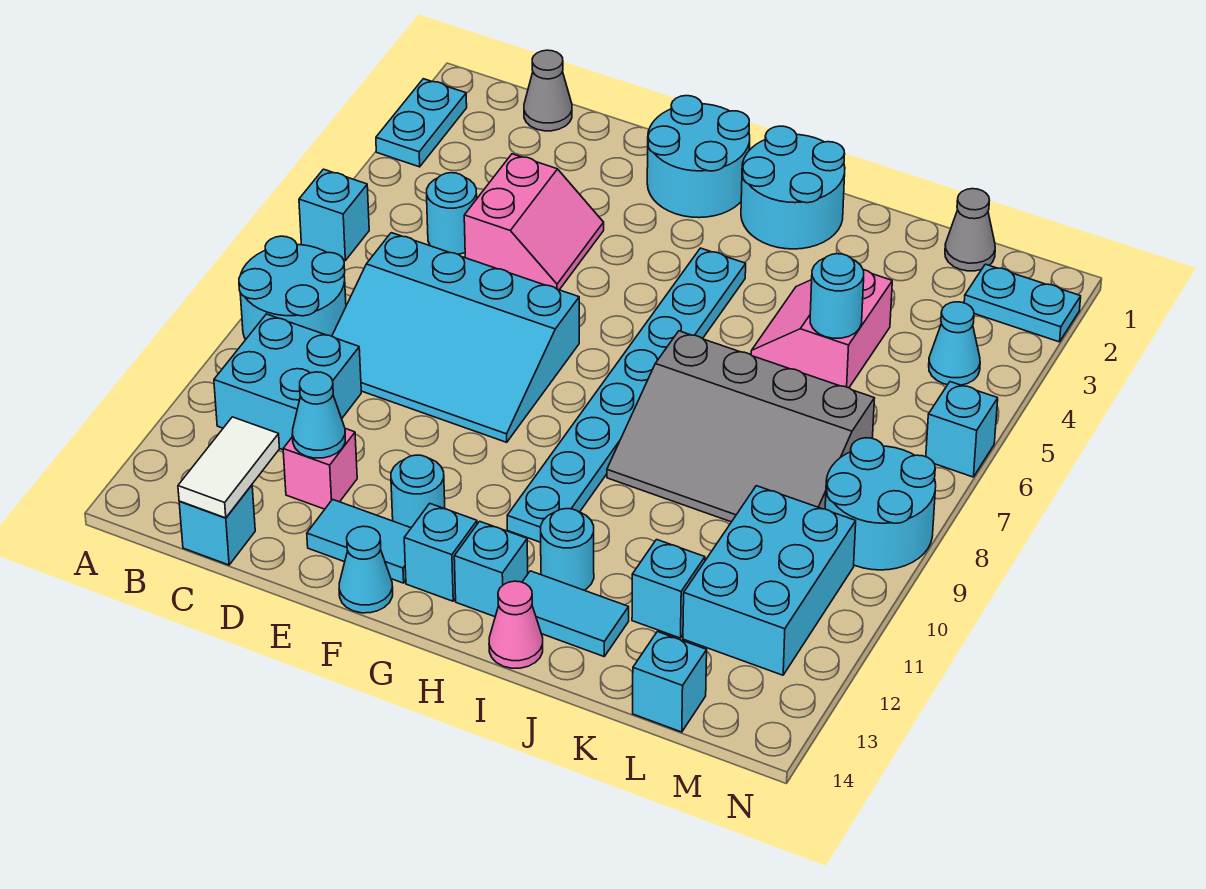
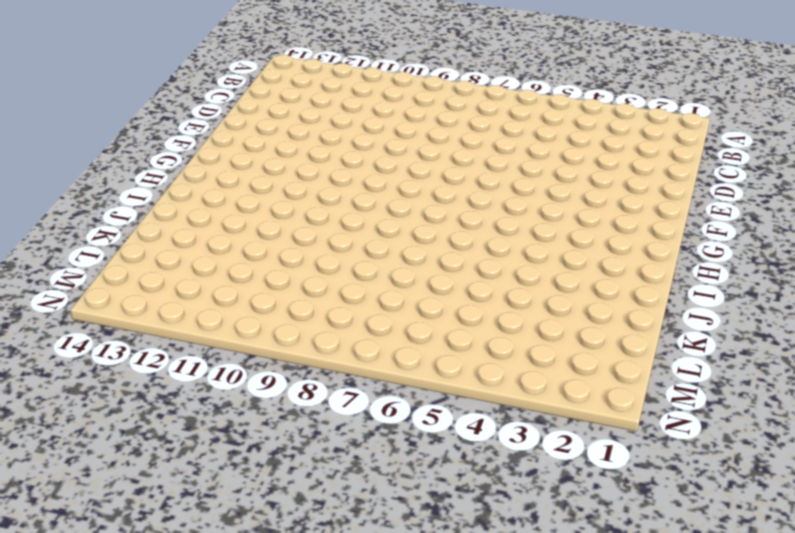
none -> cyan plate A2:A3 level 1
none -> cyan brick A6 level 1
none -> cyan round brick A8:B9 level 1
none -> cyan brick B10:C11 level 1

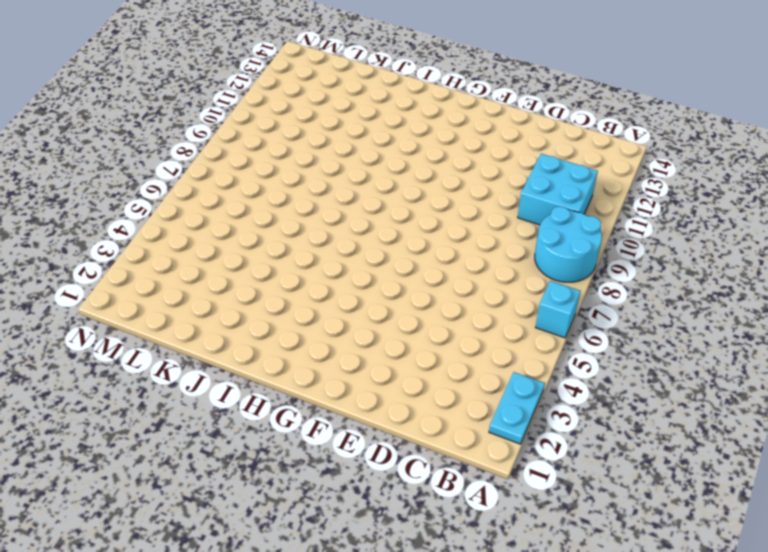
none -> grey cone C1 level 1
none -> cyan round brick C5 level 1
none -> cyan slope C7:F9 level 1 top 7
none -> cyan brick C14 level 1

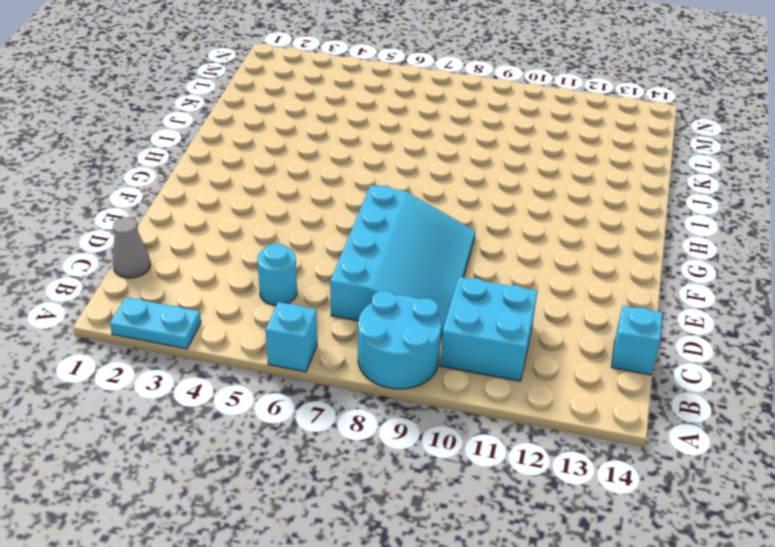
none -> pink slope D4:E5 level 1 top D
none -> pink brick D12 level 1
none -> cyan tile E13:F13 level 1
none -> cyan round brick F1:G2 level 1

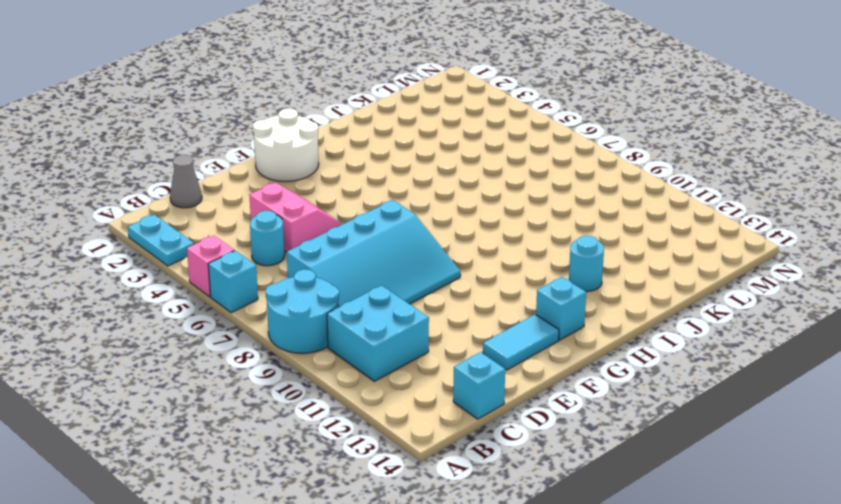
pink brick A5 level 1 -> pink brick D12 level 1
white round brick F1:G2 level 1 -> cyan round brick F1:G2 level 1
none -> cyan round brick F12 level 1
none -> cyan cone F14 level 1
none -> cyan round brick H1:I2 level 1
none -> cyan plate H4:H11 level 1

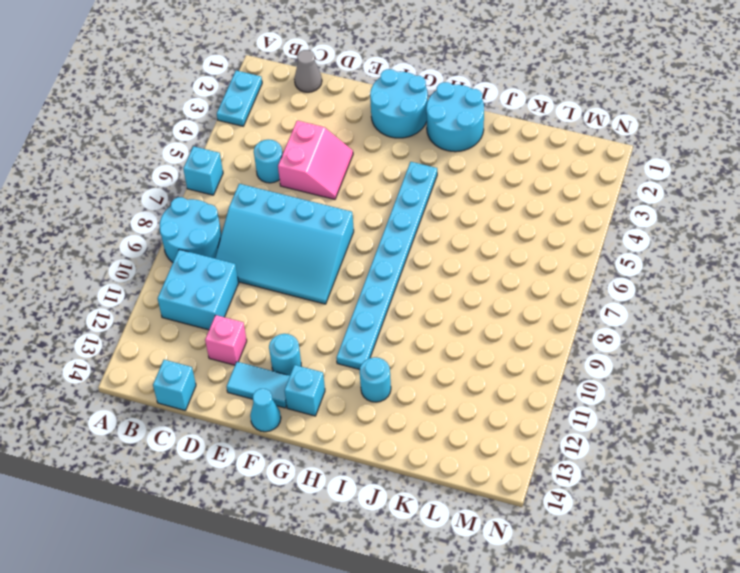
none -> cyan brick H13 level 1
none -> grey slope I7:L9 level 1 top 7
none -> cyan tile I13:J13 level 1
none -> pink cone I14 level 1

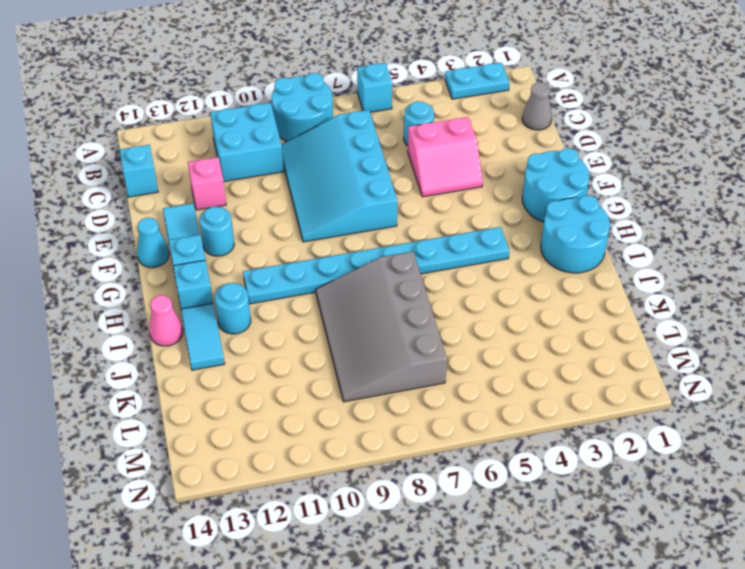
none -> pink slope J4:K5 level 1 top K
none -> cyan brick K12 level 1
none -> grey cone L1 level 1
none -> cyan brick L10:M12 level 1

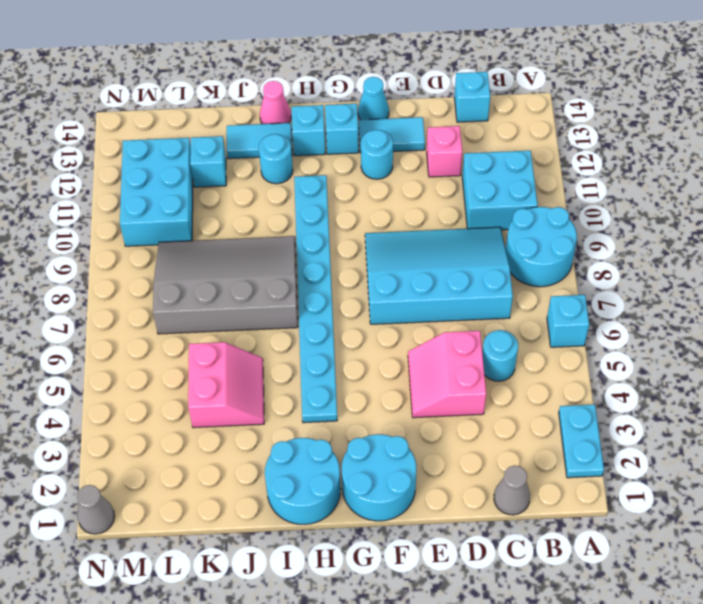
grey cone N1 level 1 -> grey cone L1 level 1
none -> cyan brick L14 level 1
none -> cyan plate M2:N2 level 1
none -> cyan cone M4 level 1
none -> cyan round brick M8:N9 level 1

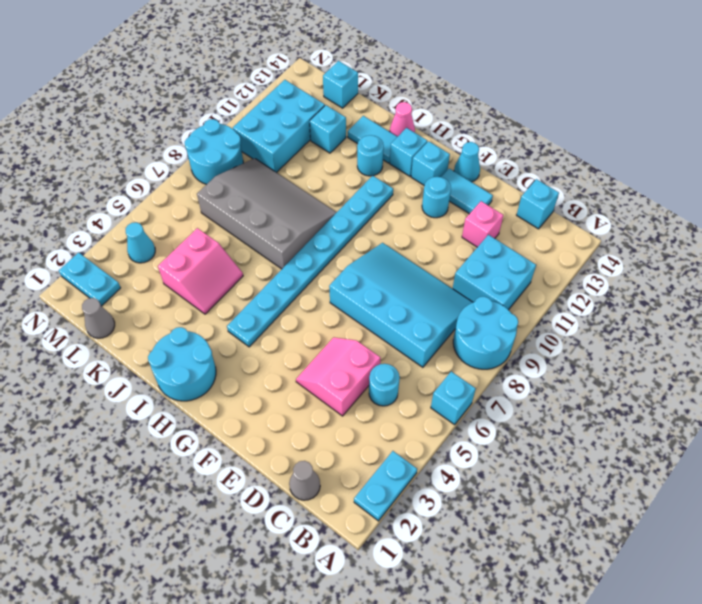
none -> cyan round brick F1:G2 level 1
none -> cyan brick N6 level 1
none -> white tile C13:C14 level 2
none -> cyan cone D12 level 2

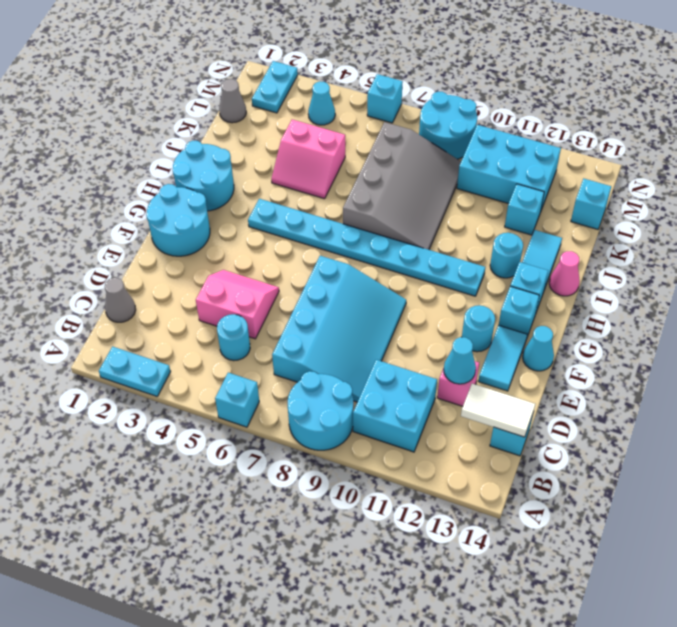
none -> cyan round brick K5 level 2

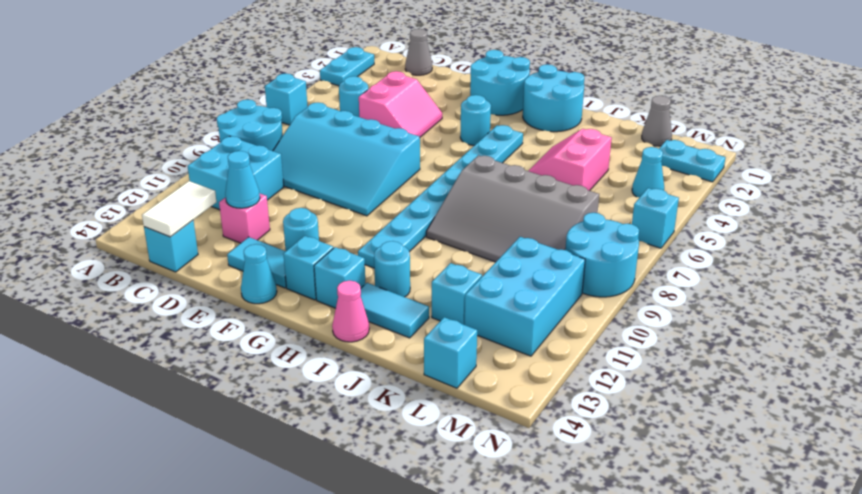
cyan round brick G4 level 1 -> cyan round brick K5 level 2

